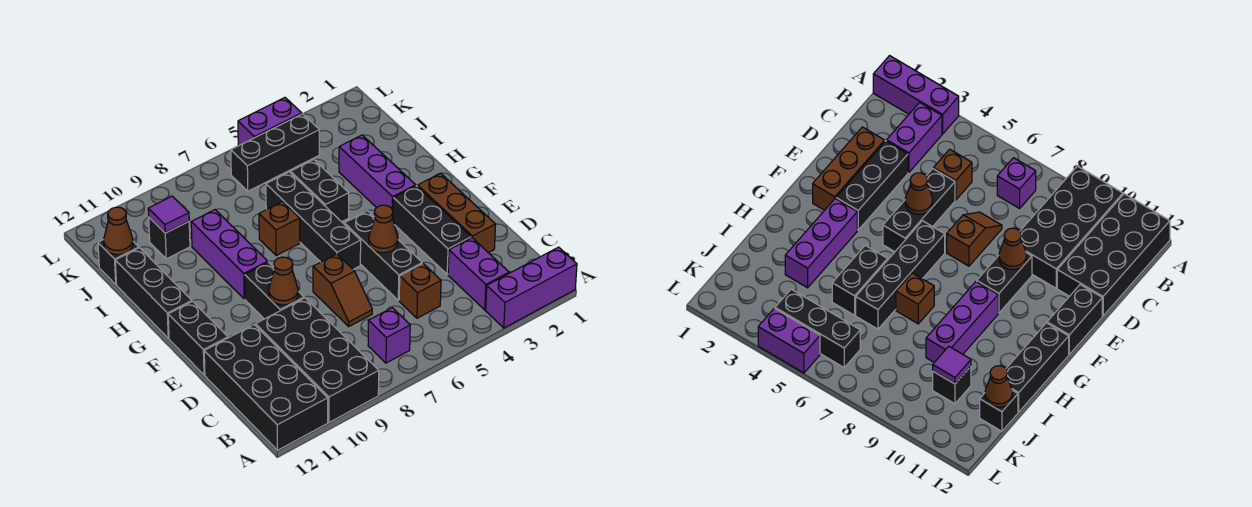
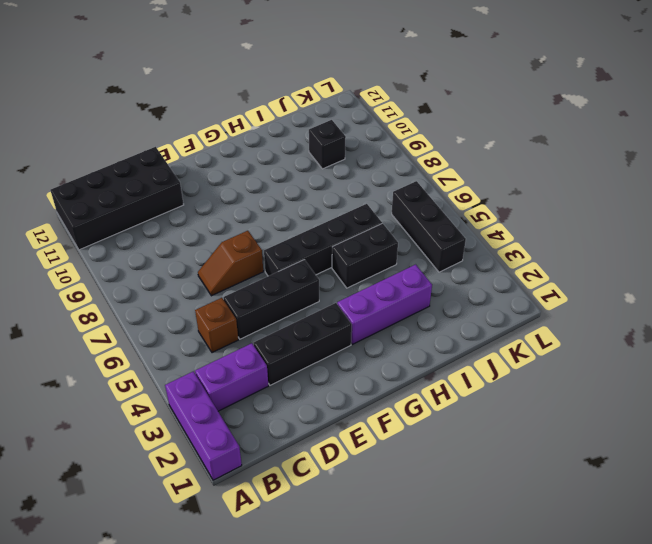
none -> black brick A9:D10 level 1
none -> purple brick B7 level 1
none -> brown brick D2:F2 level 1

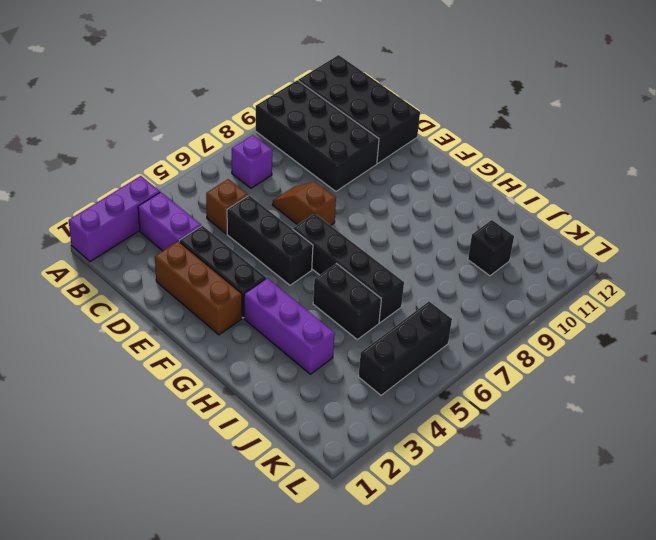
none -> black brick E9:F9 level 1
none -> black brick E12:F12 level 1
none -> purple brick G9:I9 level 1

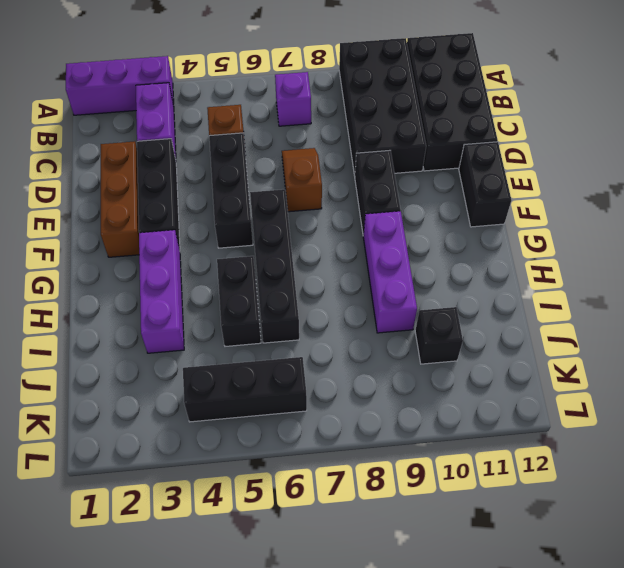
none -> black brick G12:I12 level 1
none -> brown brick H7 level 1
none -> black brick J12 level 1

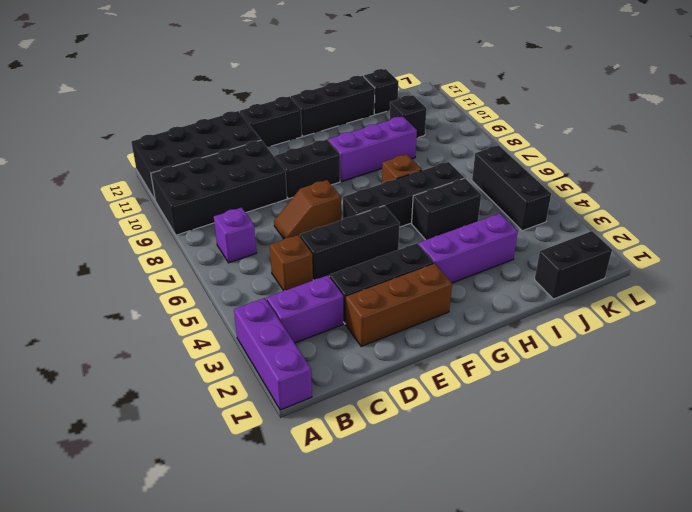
black brick J1:K1 level 1 -> none
none -> purple brick L4:L5 level 1
none -> brown cone E5 level 2
none -> brown cone E9 level 2

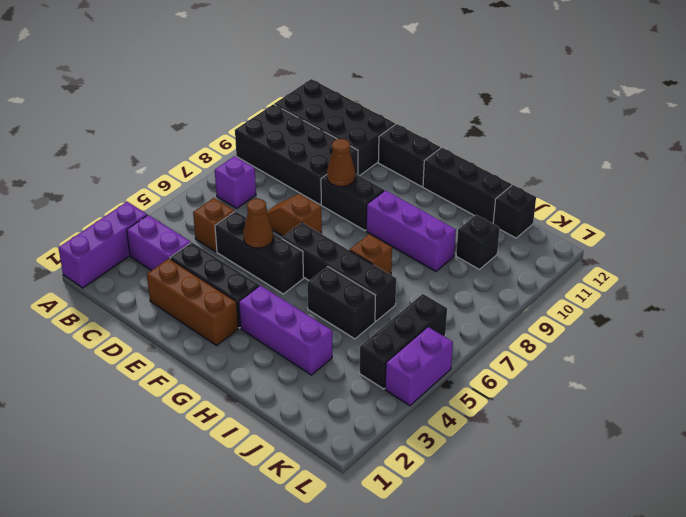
none -> purple tile J10 level 2
none -> brown cone J12 level 2

